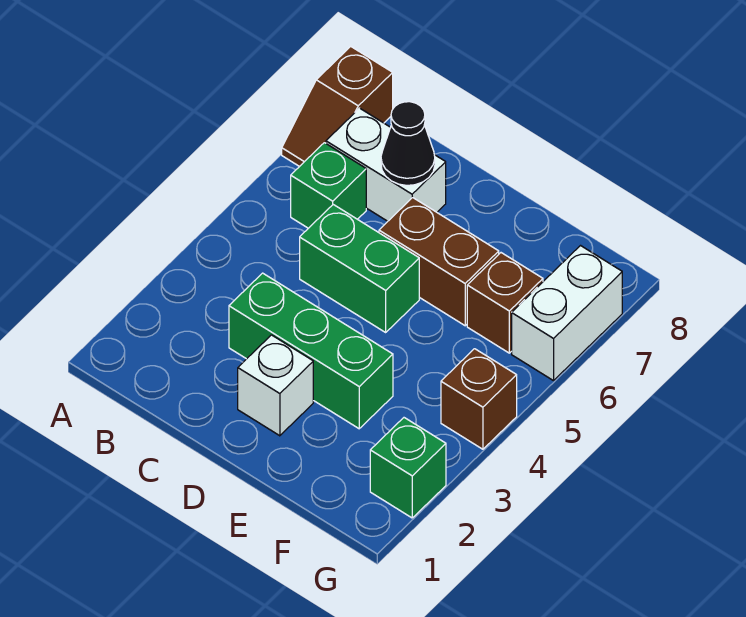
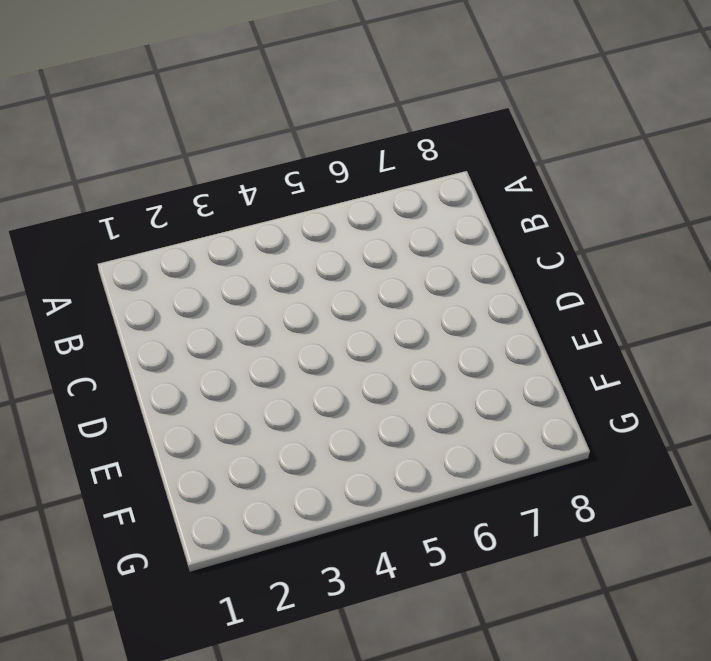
none -> brown slope A7:A8 level 1 top 8
none -> green brick B6 level 1
none -> white brick B7:C7 level 1

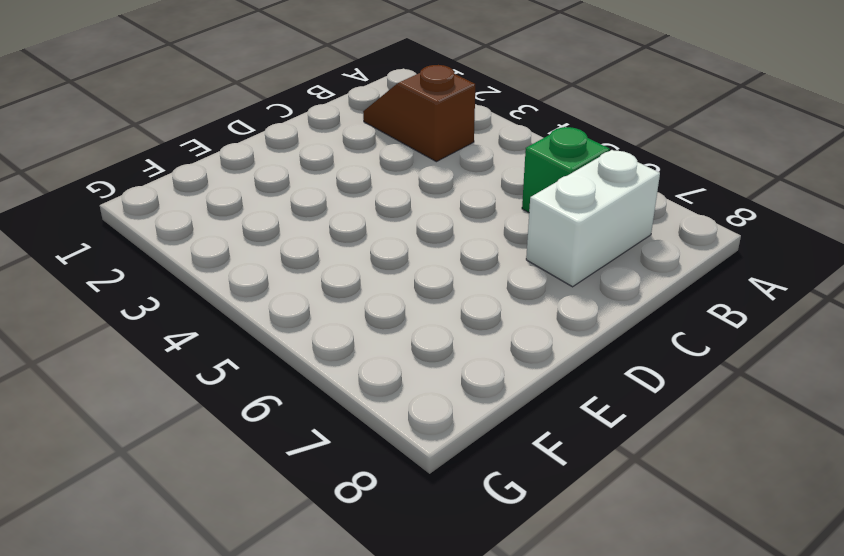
brown slope B2:B3 level 1 top 3 -> brown slope A7:A8 level 1 top 8
none -> green brick C3:E3 level 1
none -> green brick C5:D5 level 1
none -> white brick D2 level 1

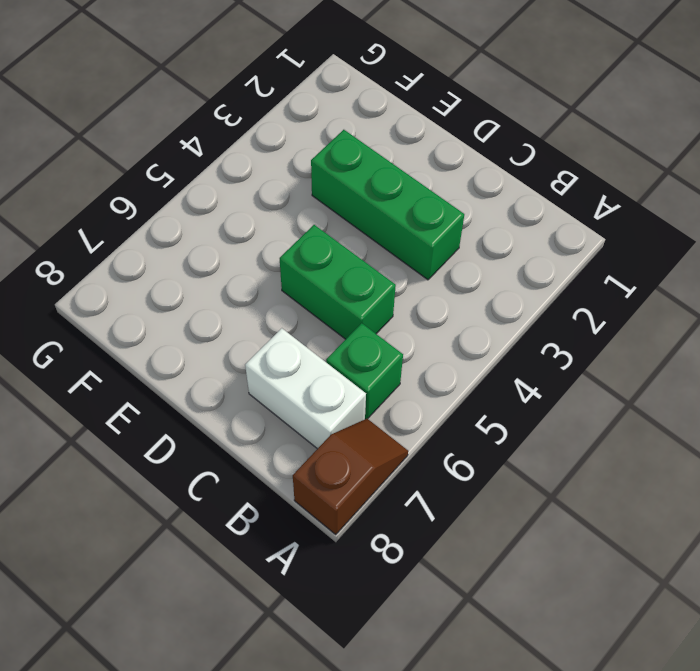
none -> white brick D2 level 1
none -> brown brick D6:E6 level 1
none -> brown brick F6 level 1

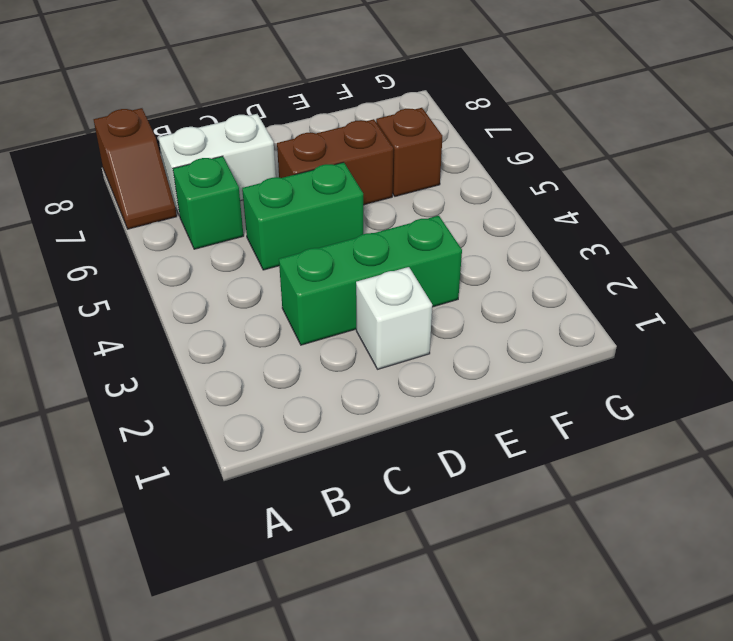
none -> green brick G2 level 1
none -> brown brick G4 level 1
none -> white brick G6:G7 level 1

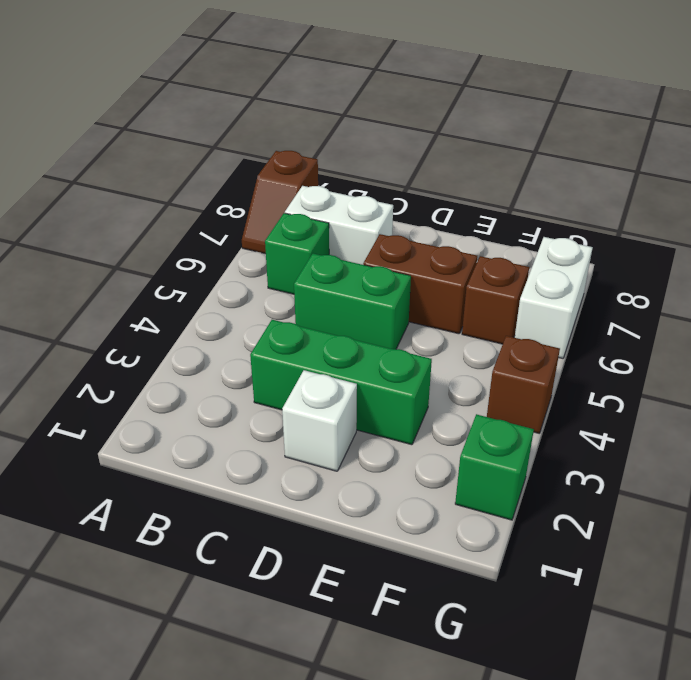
none -> black cone C7 level 2

